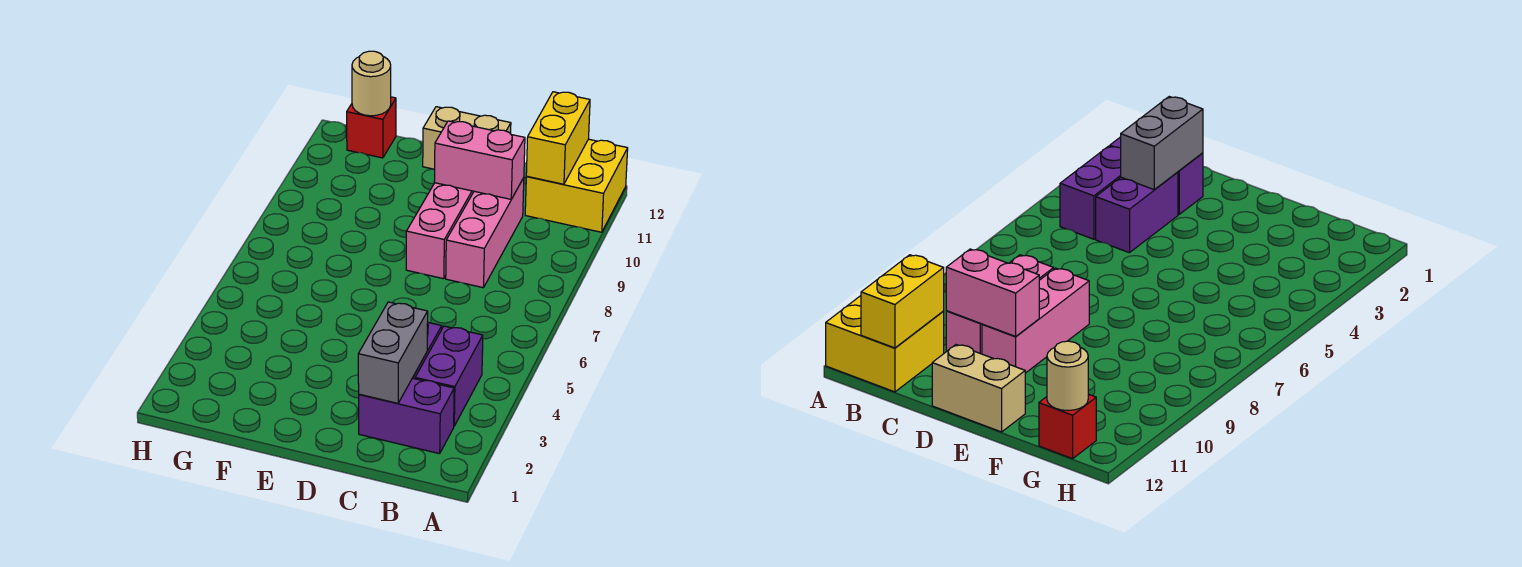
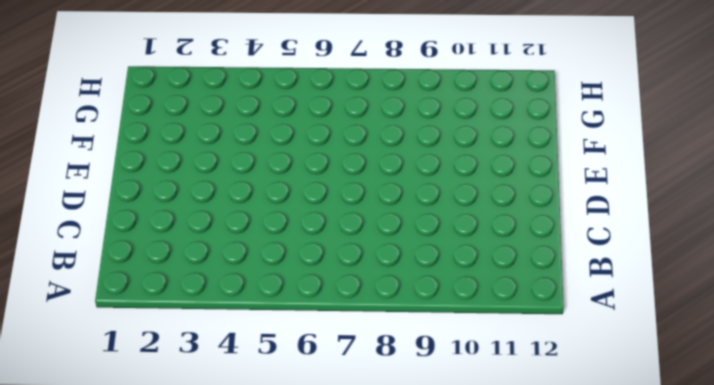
none -> yellow brick A11:B12 level 1
none -> purple brick B2:C2 level 1
none -> purple brick B3:B4 level 1

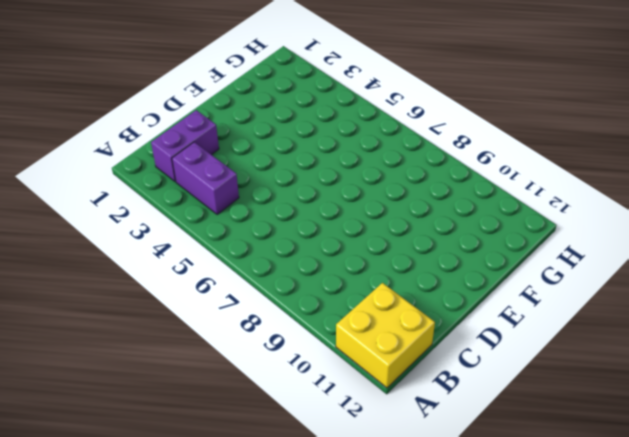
none -> purple brick C3:C4 level 1
none -> pink brick C8:C10 level 1
none -> pink brick D8:D10 level 1

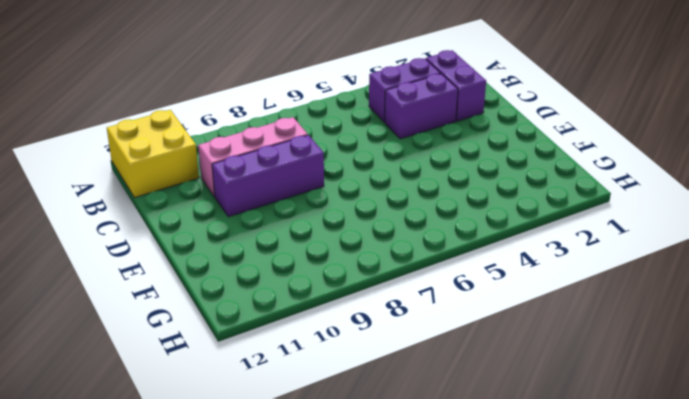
purple brick D8:D10 level 1 -> pink brick D8:D10 level 1
none -> tan brick D12:E12 level 1
none -> red brick G12 level 1
none -> yellow brick B11:B12 level 2

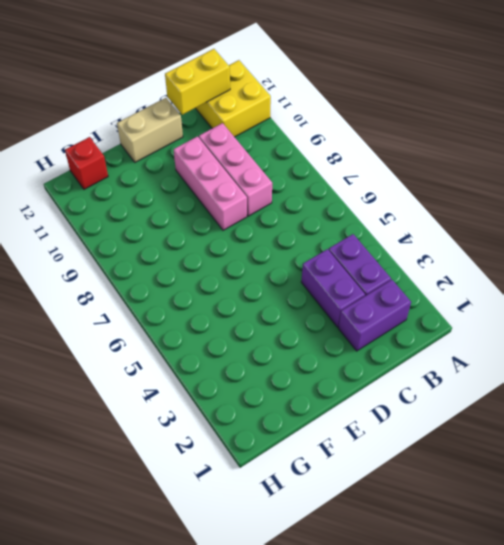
yellow brick B12:C12 level 2 -> yellow brick B11:B12 level 2
none -> grey brick C2:C3 level 2
none -> pink brick C10:D10 level 2
none -> tan round brick G12 level 2

